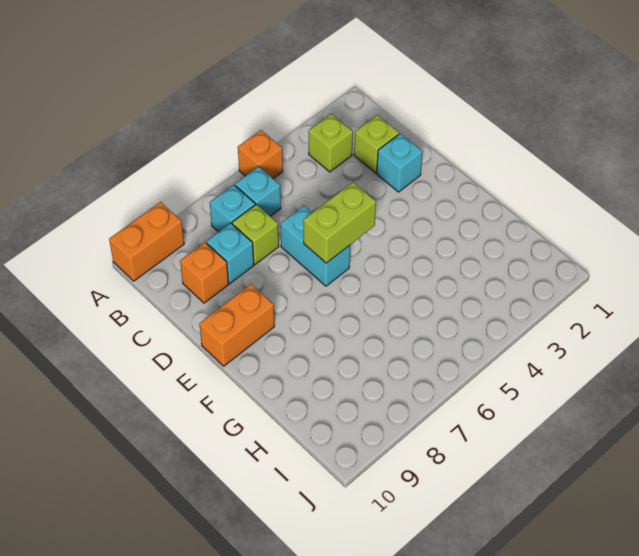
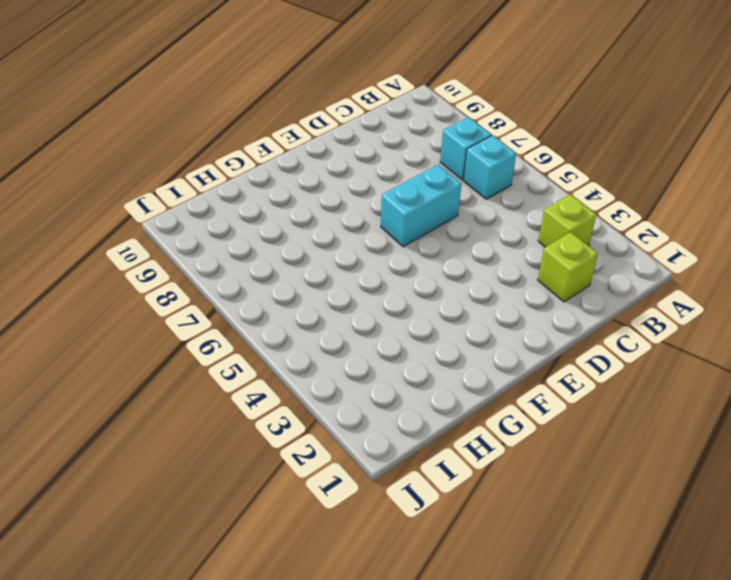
none -> orange brick A5 level 1
none -> orange brick A9:A10 level 1
none -> lime brick C7 level 1

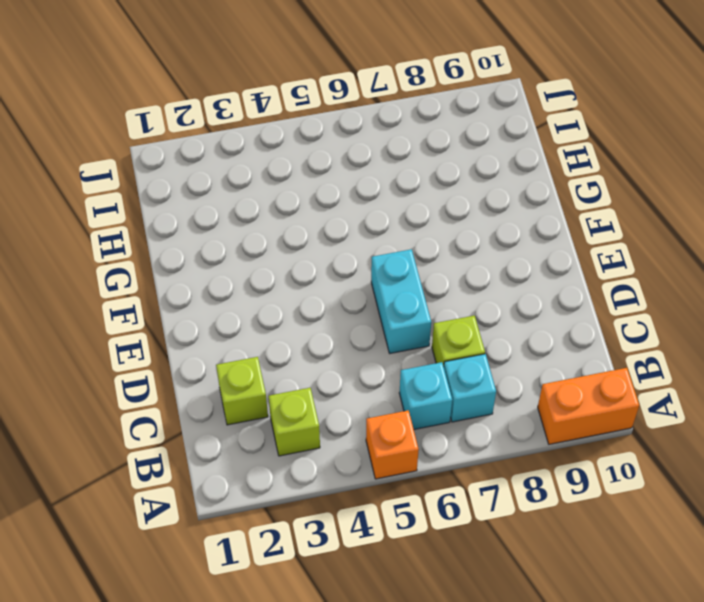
none -> cyan brick C8 level 1
none -> orange brick C9 level 1
none -> cyan brick D2 level 1

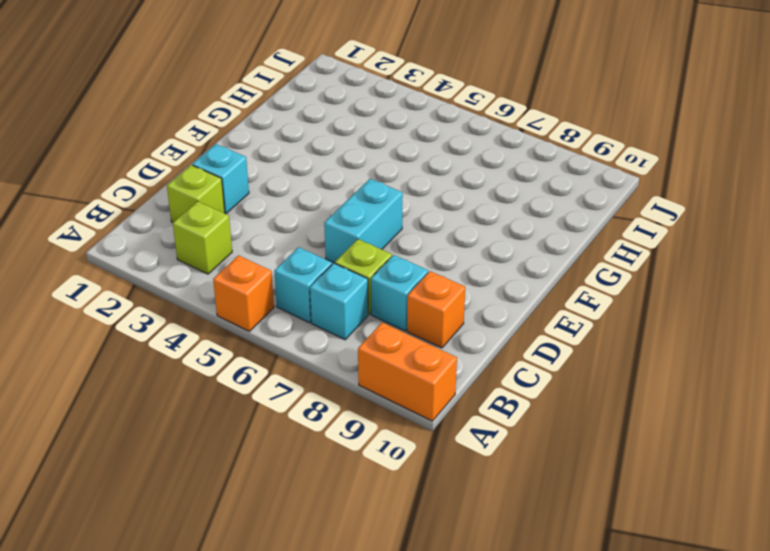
none -> orange brick E9:E10 level 1
none -> lime brick E5:E6 level 2

